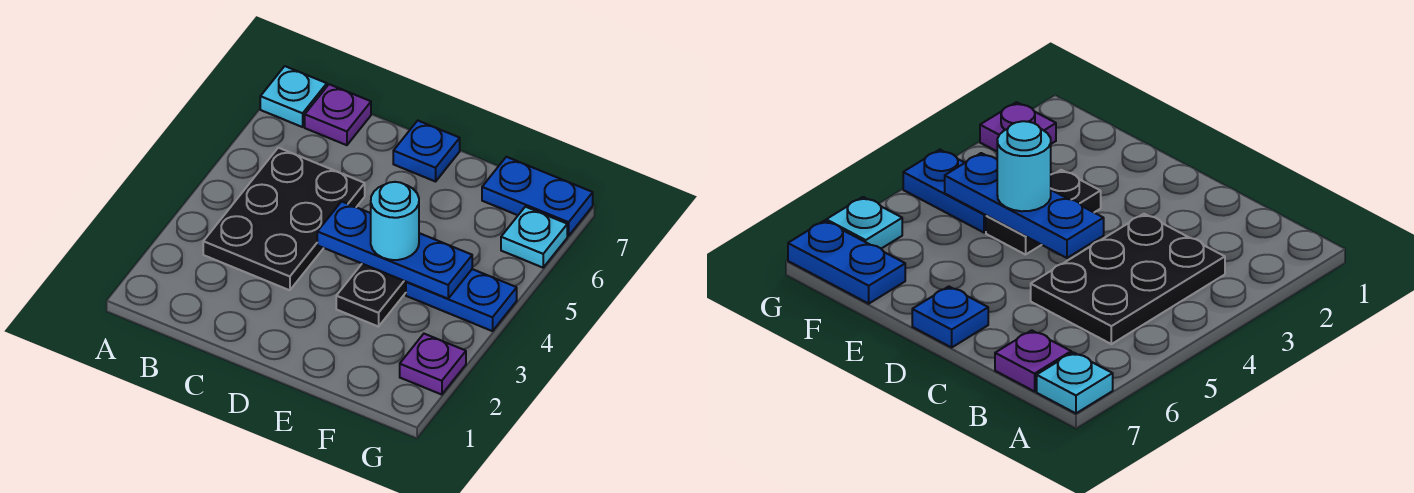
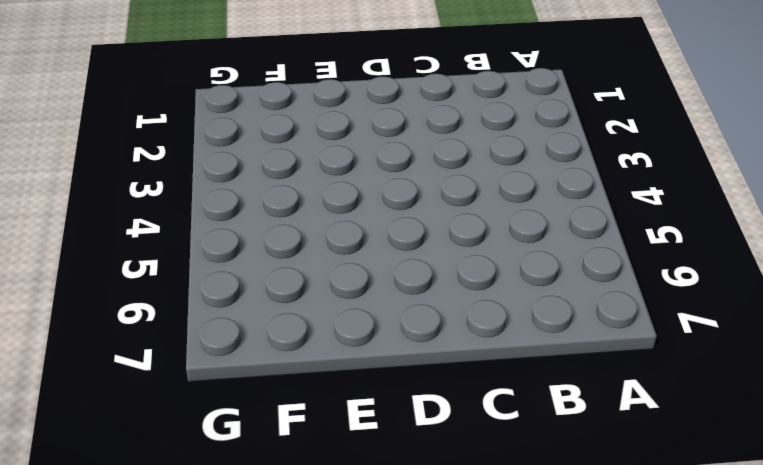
none -> cyan plate A7 level 1
none -> black plate B3:C5 level 1

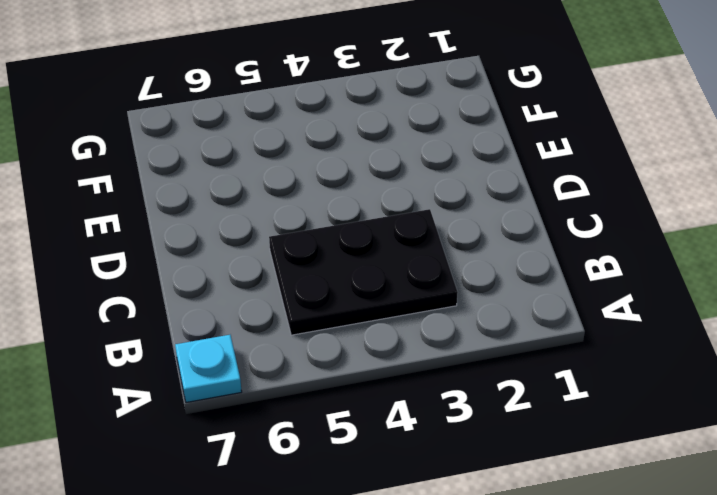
none -> purple plate B7 level 1
none -> blue plate D7 level 1

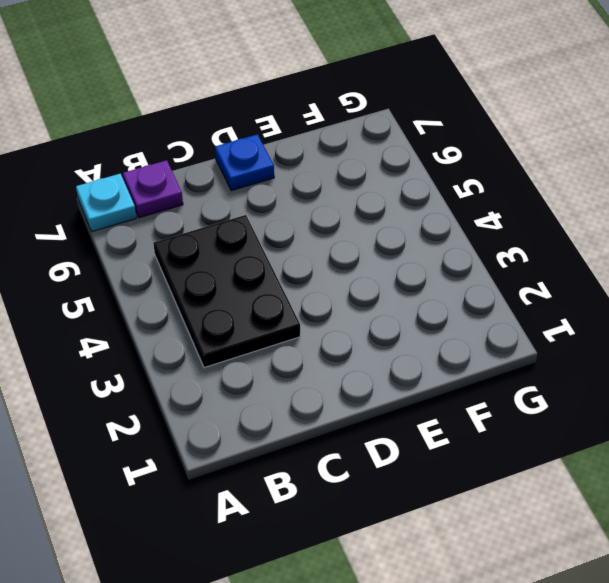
none -> black plate E3:E4 level 1
none -> blue plate F4:G4 level 1

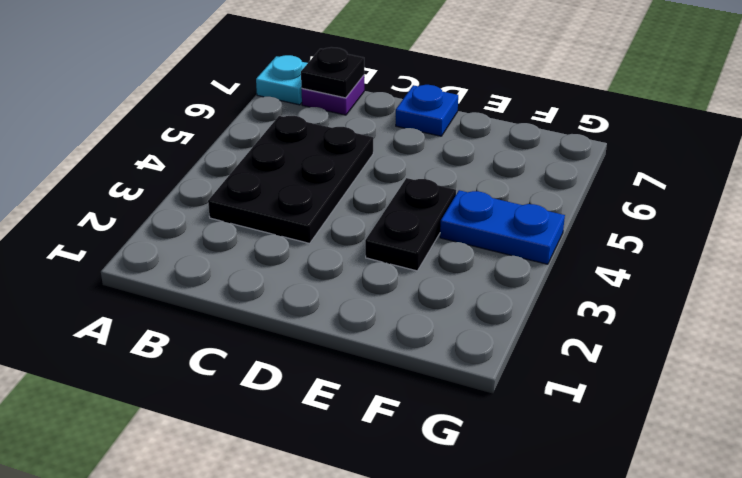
black plate B7 level 2 -> none
none -> blue plate F7:G7 level 1
none -> purple plate G2 level 1

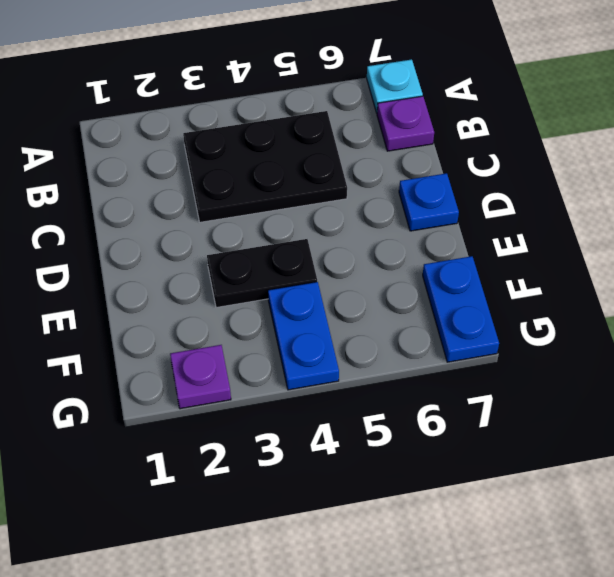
none -> cyan plate G6 level 1
none -> blue plate D4:F4 level 2

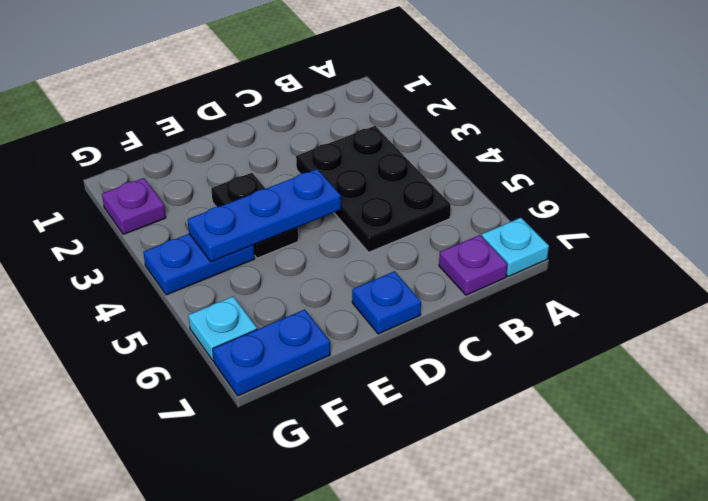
none -> cyan round brick E4 level 3

